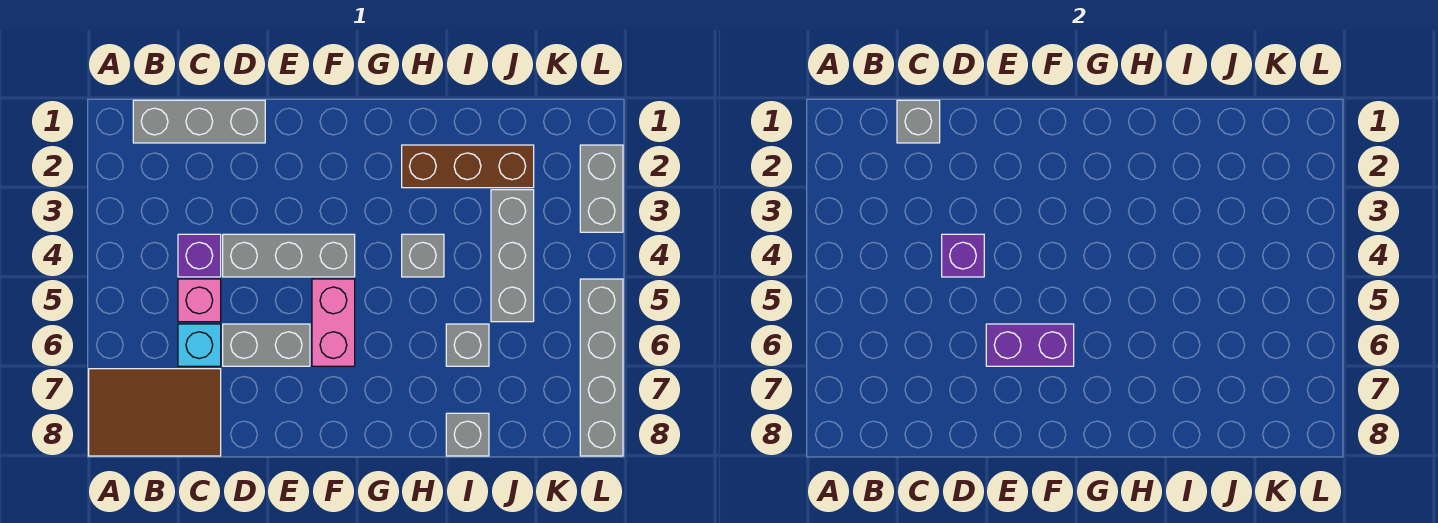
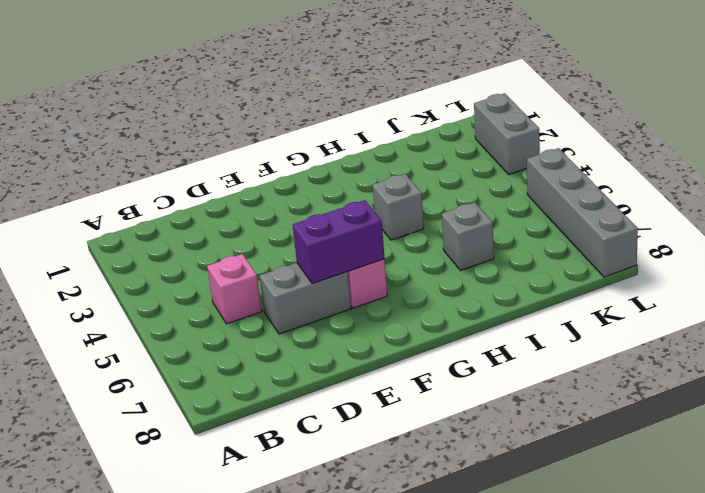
none -> brown tile A7:C8 level 1
none -> grey brick B1:D1 level 1
none -> purple brick C4 level 1

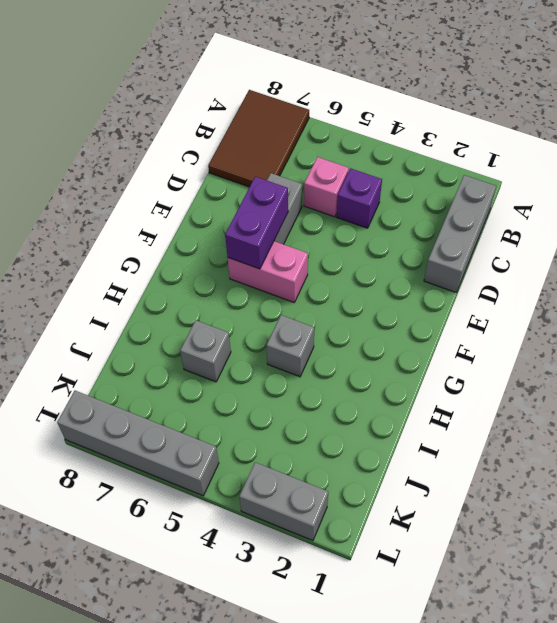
none -> cyan brick C6 level 1
none -> grey brick D4:F4 level 1
none -> brown brick H2:J2 level 1

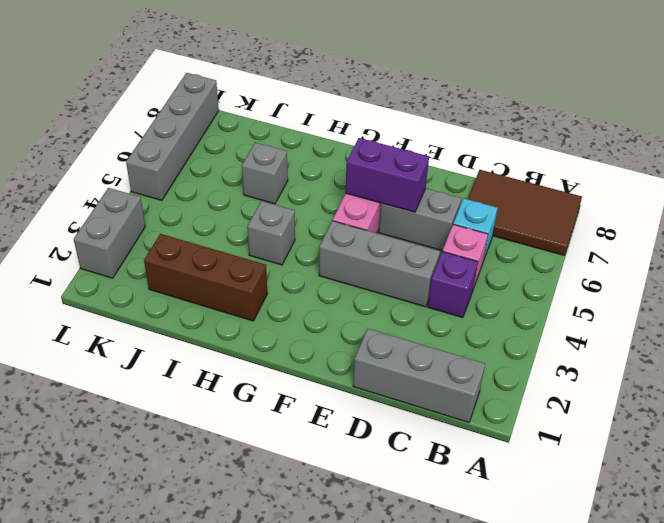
none -> grey brick I8 level 1
none -> grey brick J3:J5 level 1
none -> grey brick C1 level 2

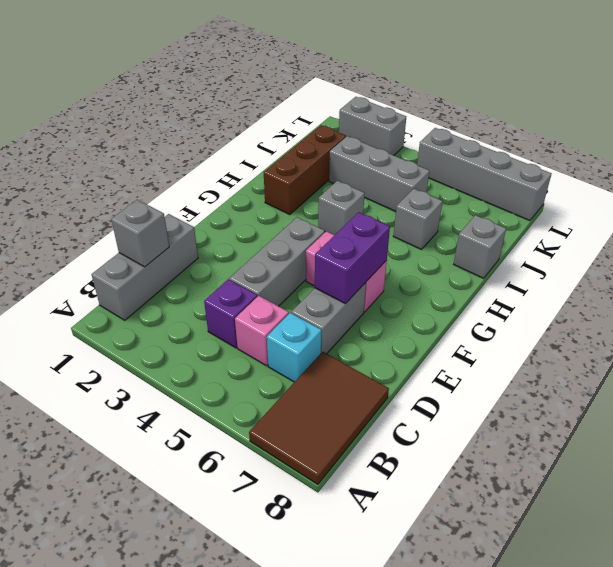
none -> purple brick D4 level 2

